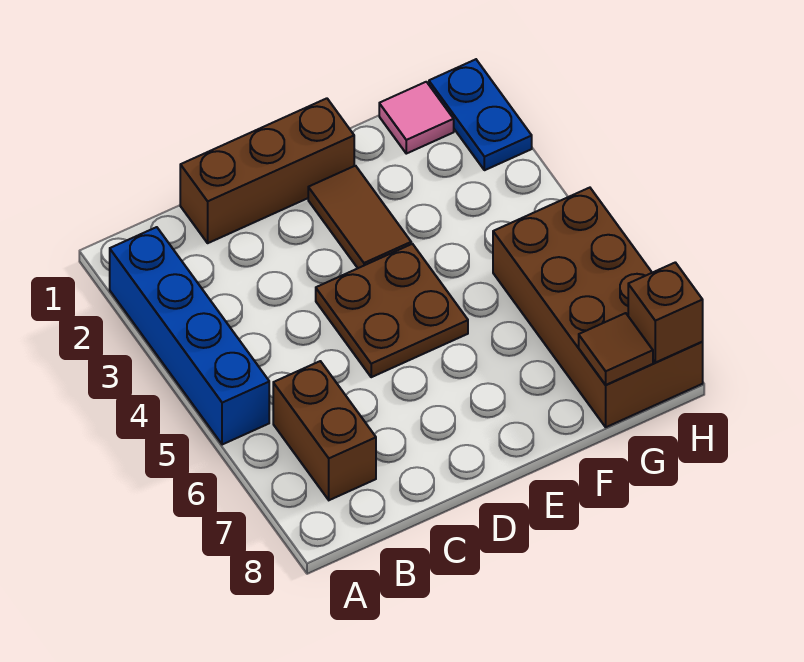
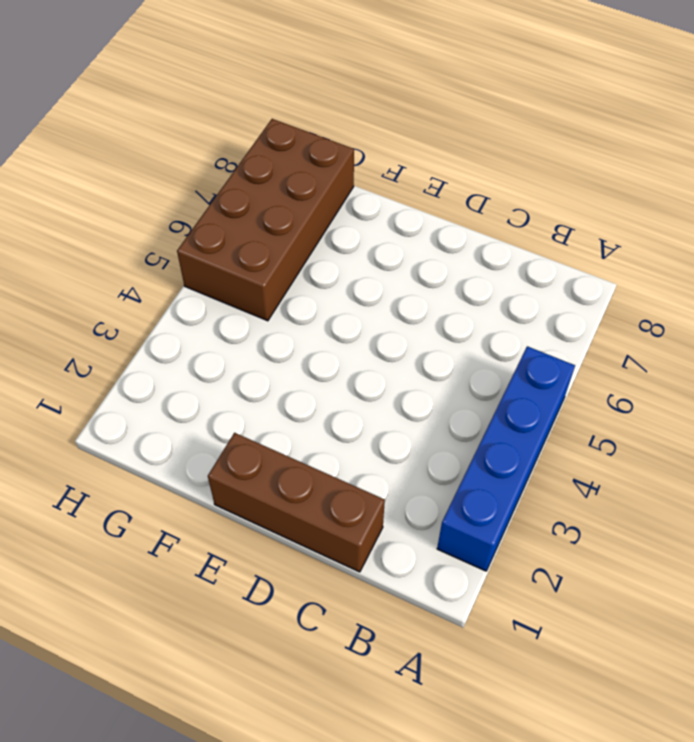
none -> brown brick B6:B7 level 1
none -> brown plate D4:E5 level 1

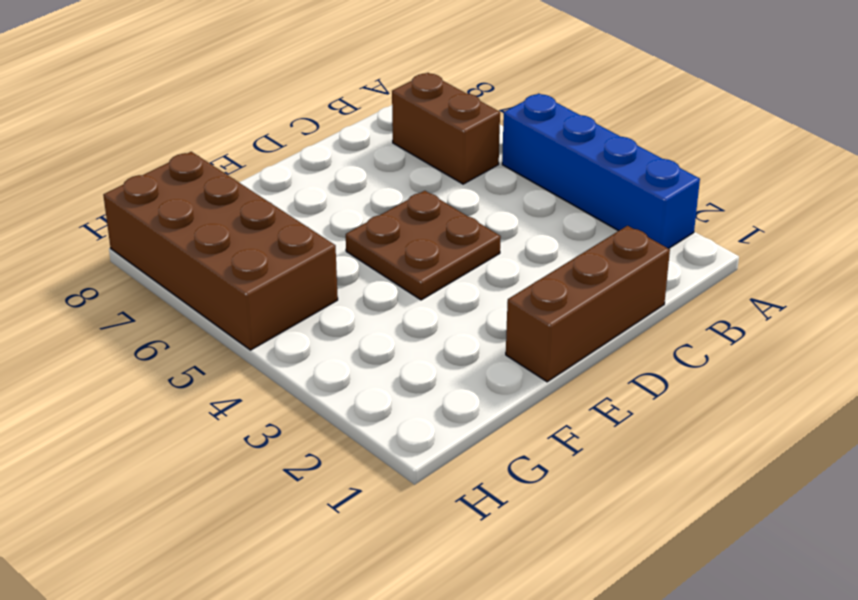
none -> brown tile E2:E3 level 1
none -> pink tile G1 level 1

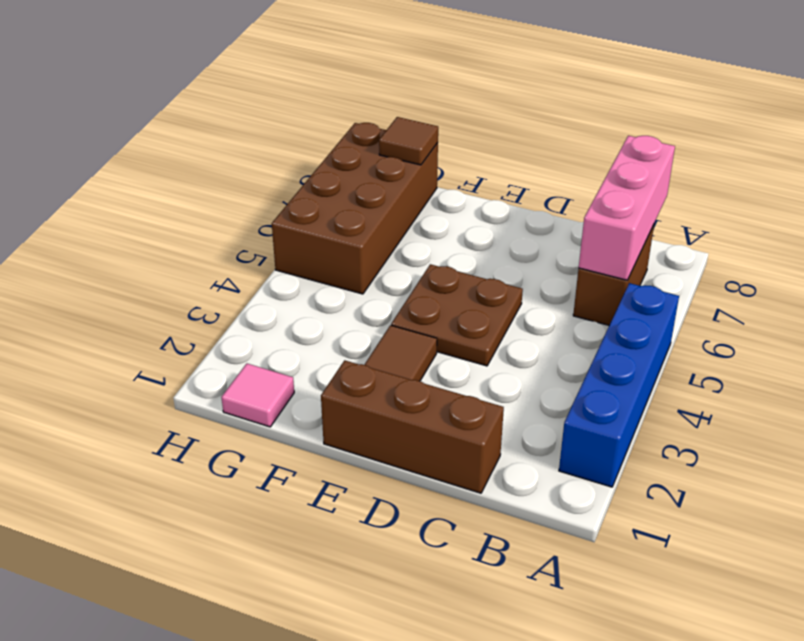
pink brick B6:B8 level 2 -> none
none -> blue plate H1:H2 level 1
none -> brown brick H8 level 2

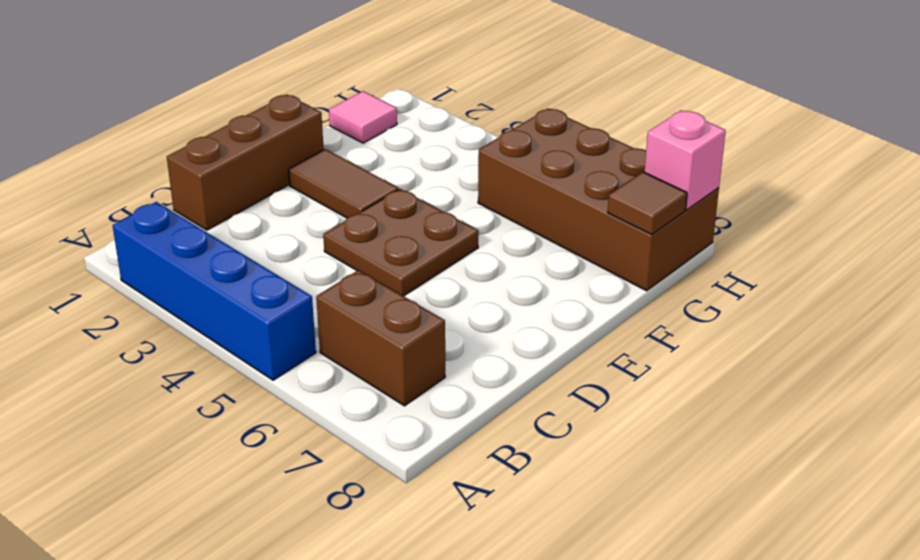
pink brick H8 level 2 -> brown brick H8 level 2
none -> blue plate H1:H2 level 1

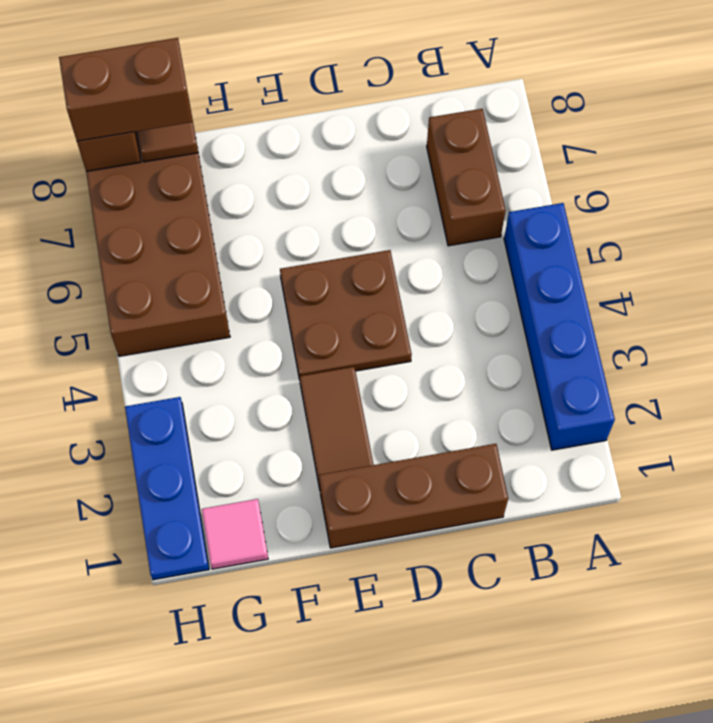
brown brick G8:H8 level 3 -> none
blue plate H1:H3 level 1 -> blue plate H1:H2 level 1

